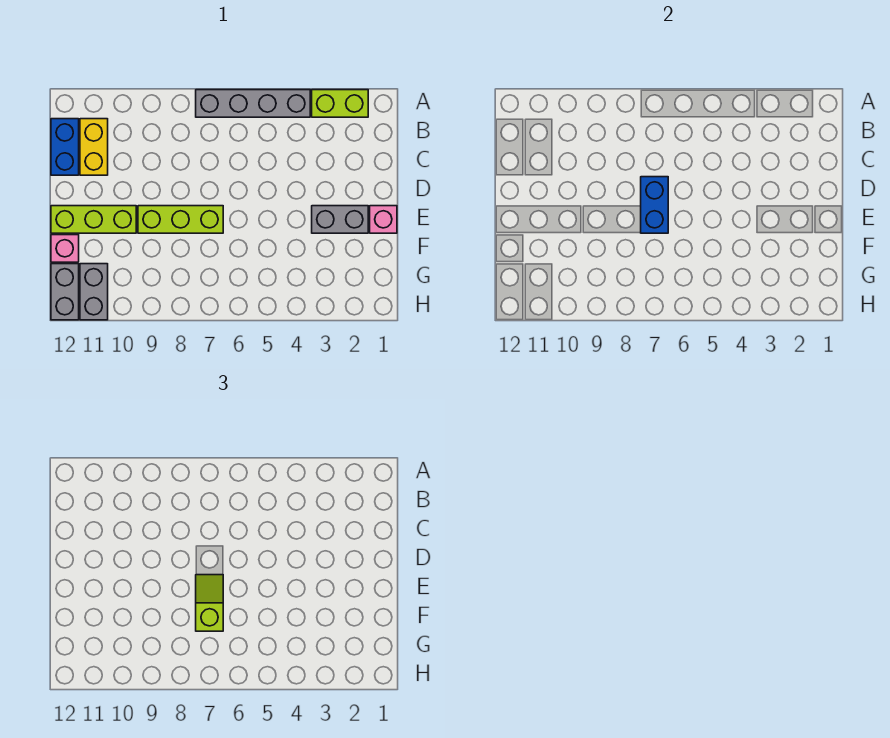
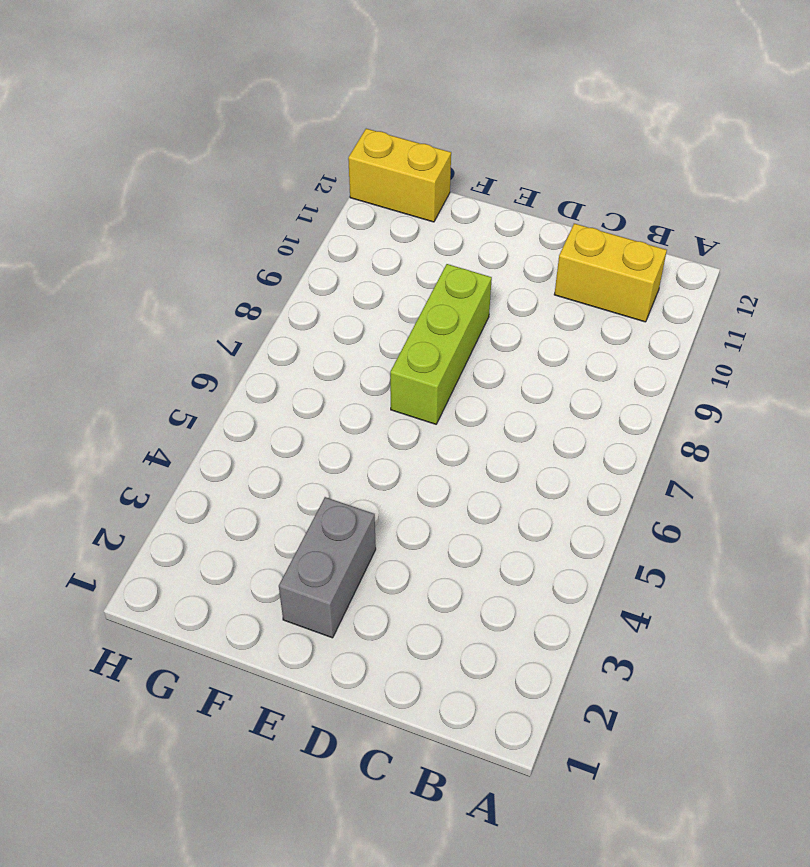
yellow brick G12:H12 level 1 -> grey brick G12:H12 level 1
none -> lime brick A2:A3 level 1
none -> grey brick A4:A7 level 1
none -> blue brick B12:C12 level 1

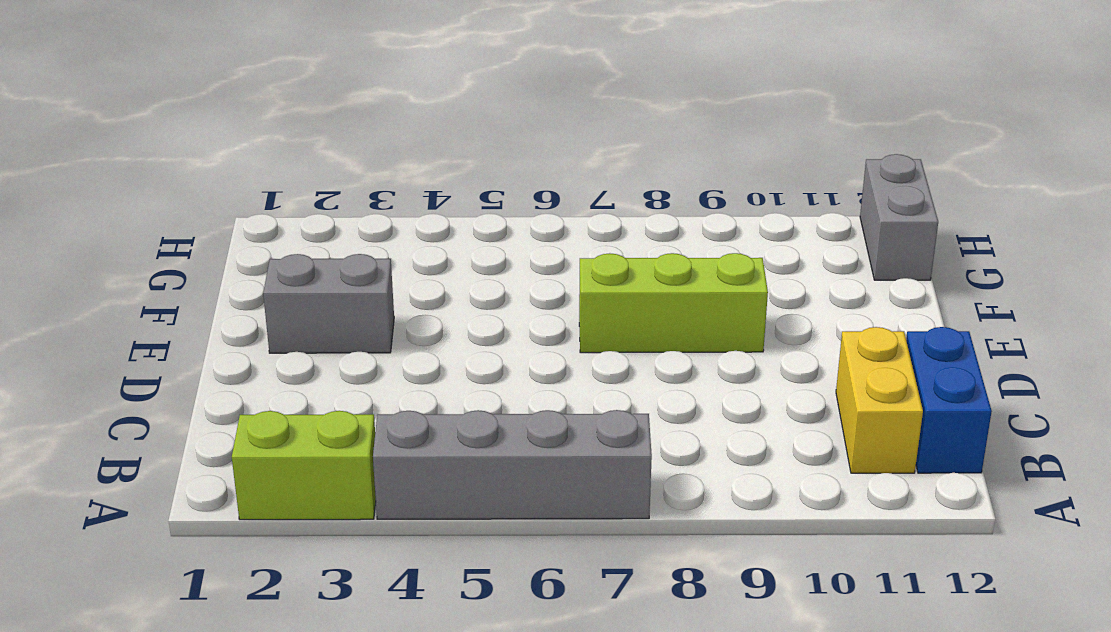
none -> pink brick E1 level 1
none -> lime brick E10:E12 level 1
none -> pink brick F12 level 1

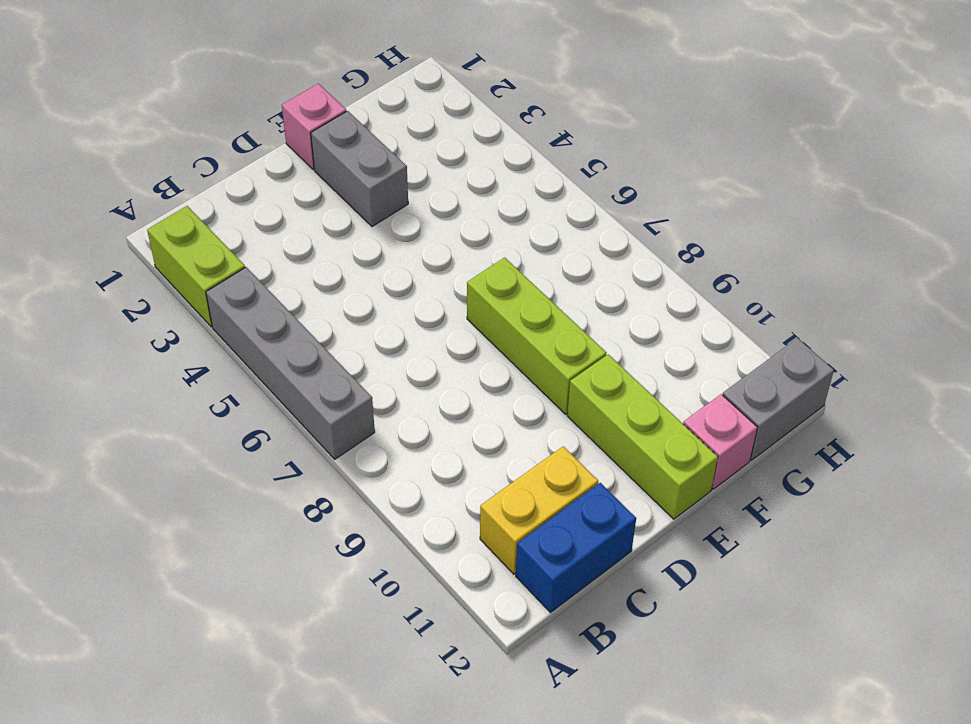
none -> grey brick G11:H11 level 1
none -> blue brick D7:E7 level 2
none -> lime slope E7:F7 level 3 top F

